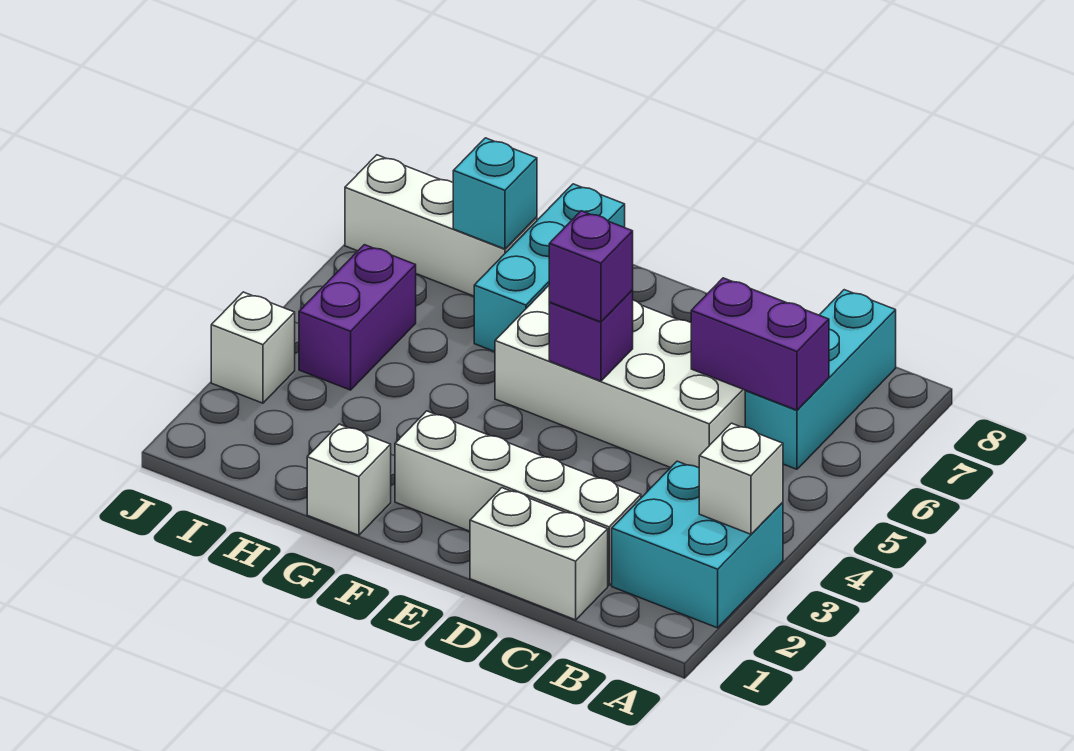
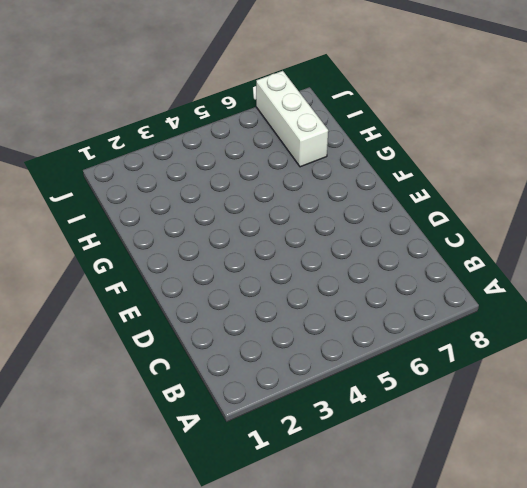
none -> cyan brick A2:B3 level 1
none -> cyan brick B6:B8 level 1
none -> white brick C1:D1 level 1

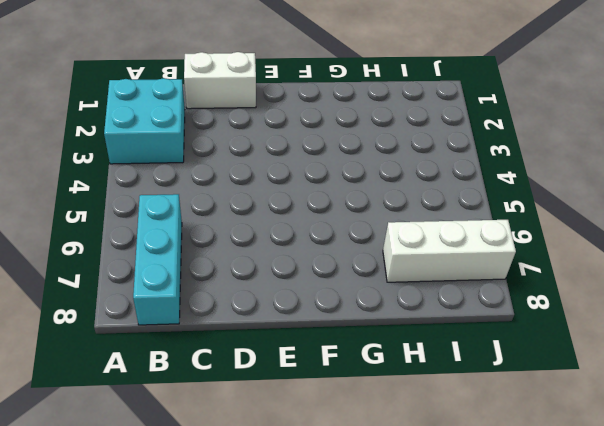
none -> white brick C2:F2 level 1
none -> white brick C5:F6 level 1
none -> white brick G1 level 1

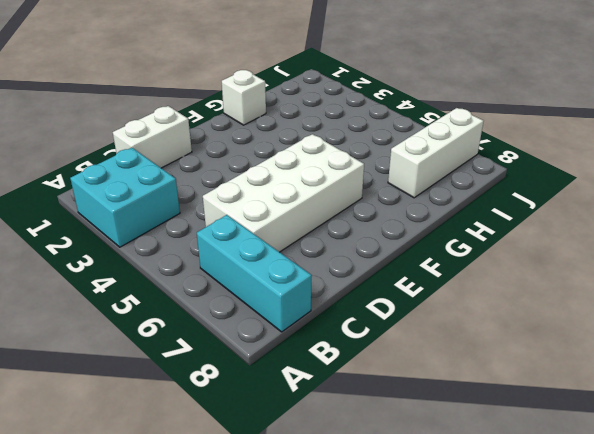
none -> white brick C2:F2 level 1
none -> cyan brick G6:G8 level 1
none -> purple brick I4:I5 level 1

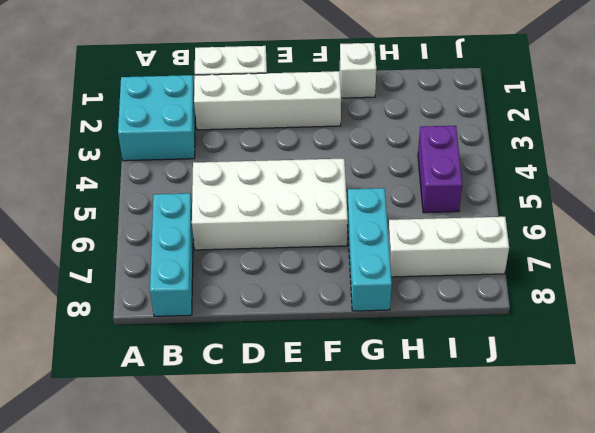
none -> white brick J3 level 1
none -> white brick A3 level 2
none -> purple brick B6:C6 level 2

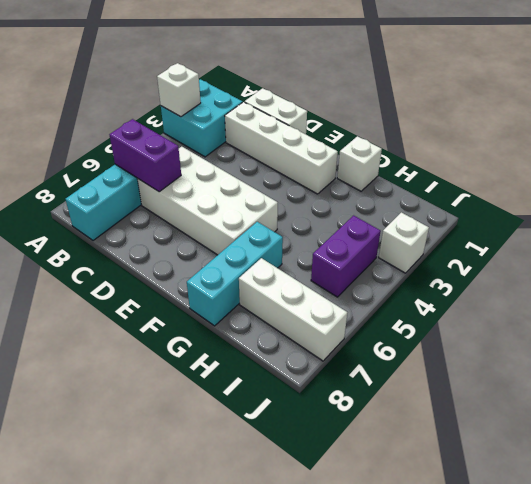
none -> purple brick E5 level 2
none -> cyan brick H7 level 2
none -> purple brick E5 level 3

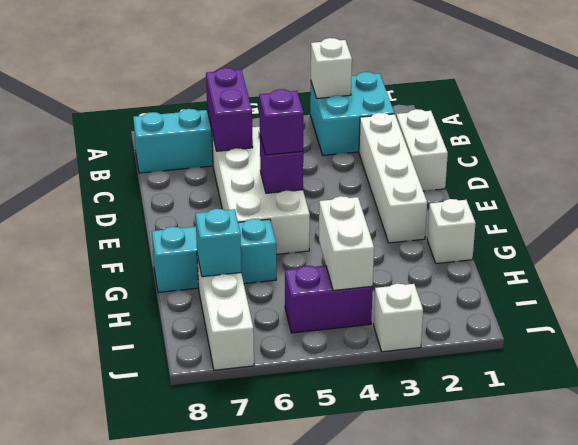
white brick H4:I4 level 2 -> none

